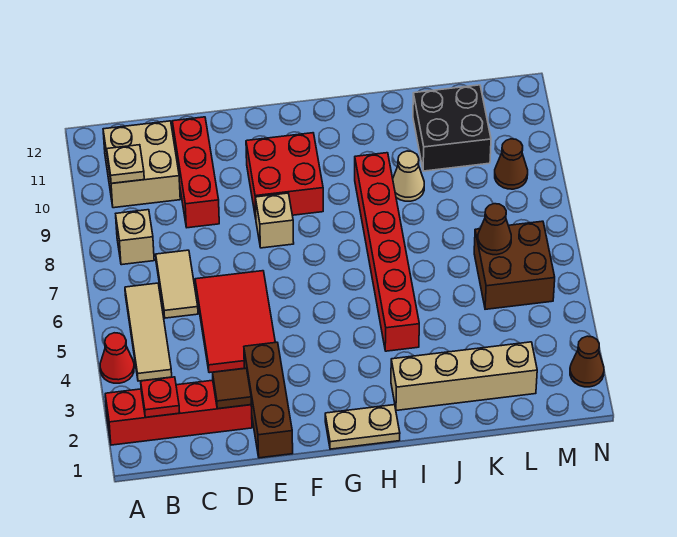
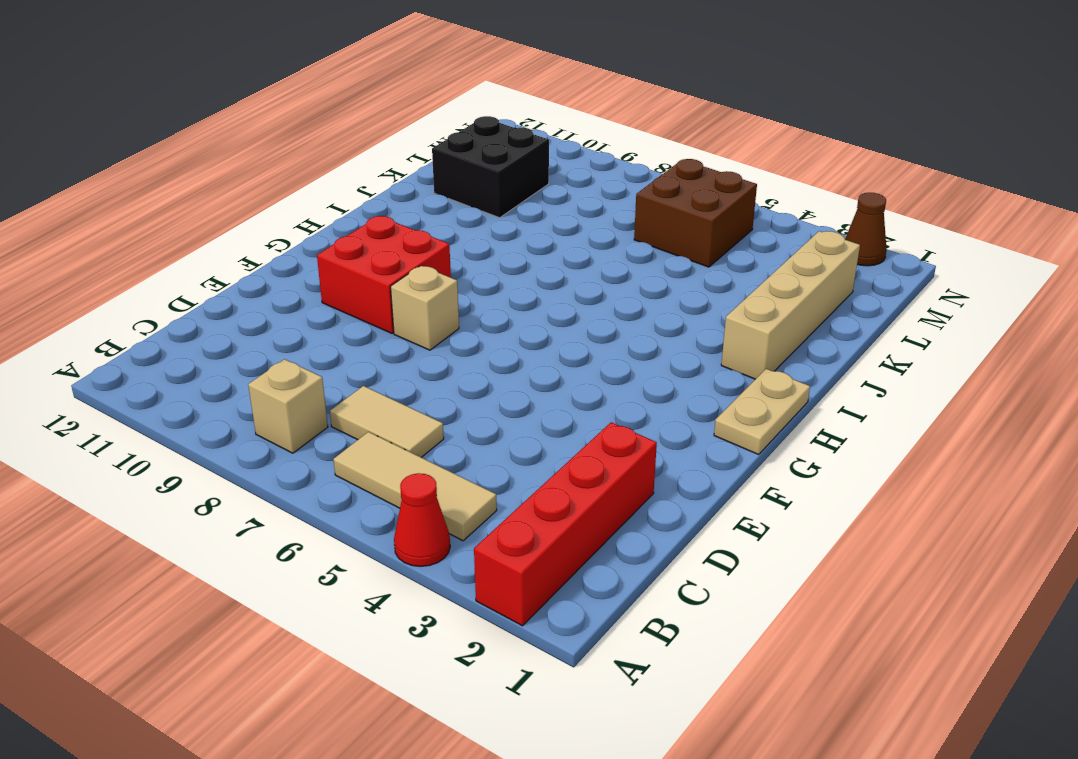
none -> tan brick B10:C11 level 1
none -> red tile D4:E6 level 1
none -> red brick D9:D11 level 1

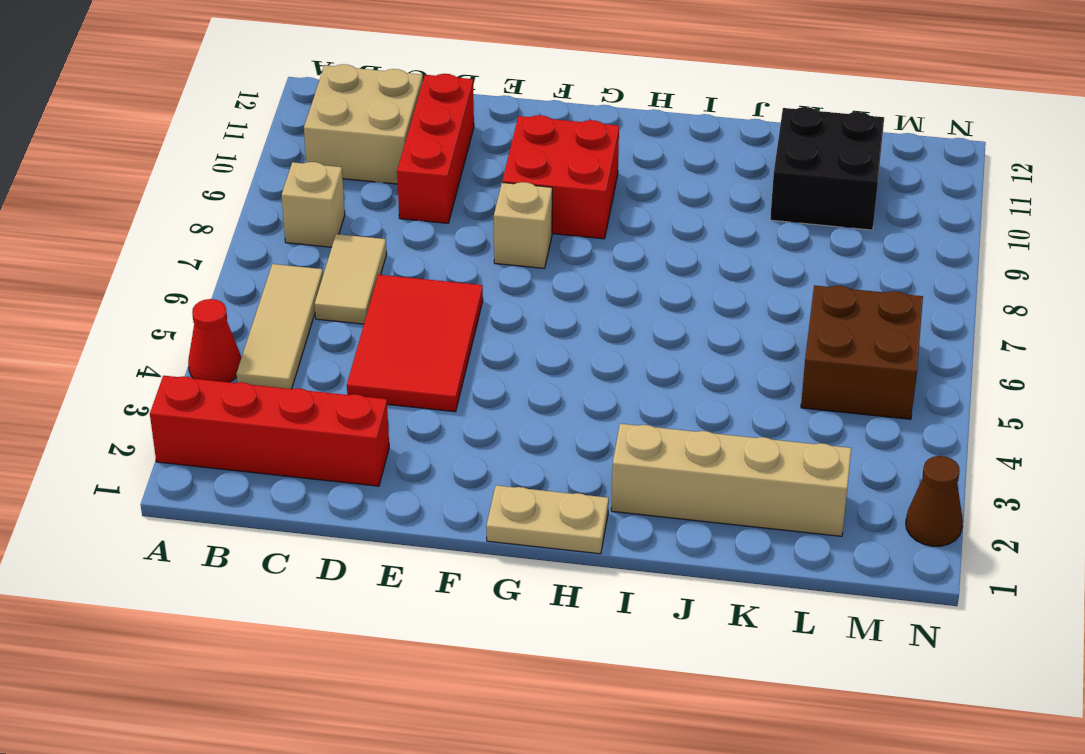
none -> brown brick E1:E3 level 1
none -> red brick I4:I9 level 1
none -> tan cone J9 level 1

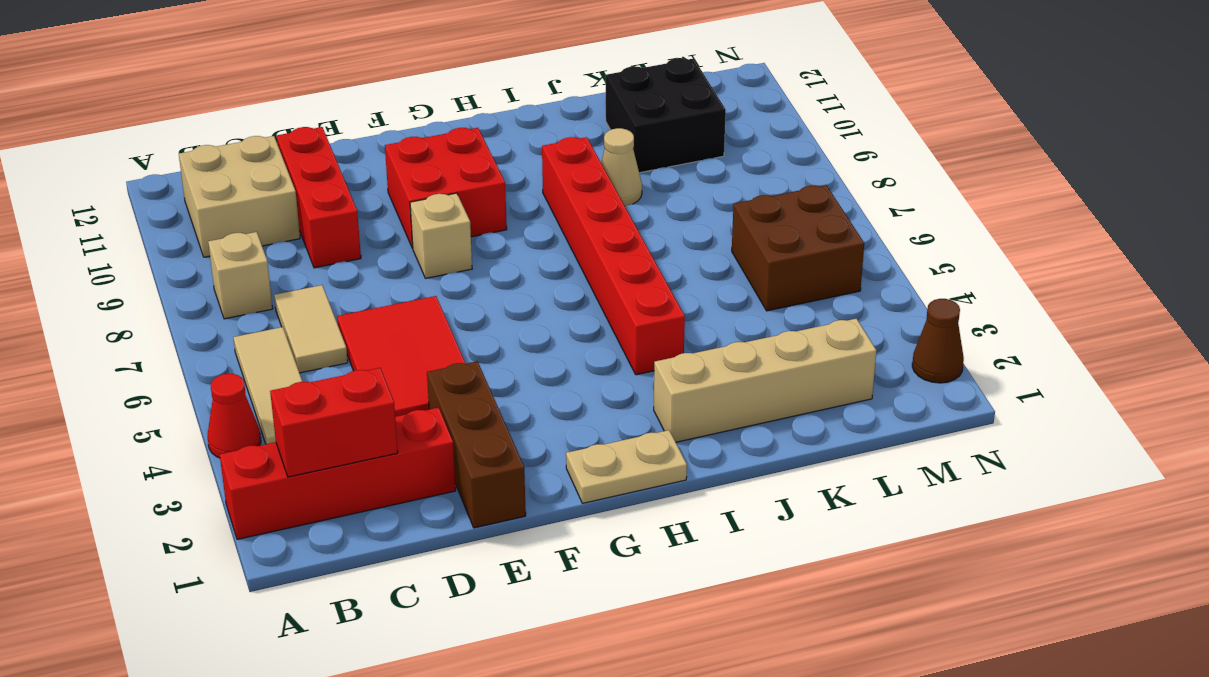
red brick B2:C2 level 2 -> red plate B2 level 2
none -> brown cone M9 level 1
none -> tan plate B10 level 2
none -> brown tile D2 level 2

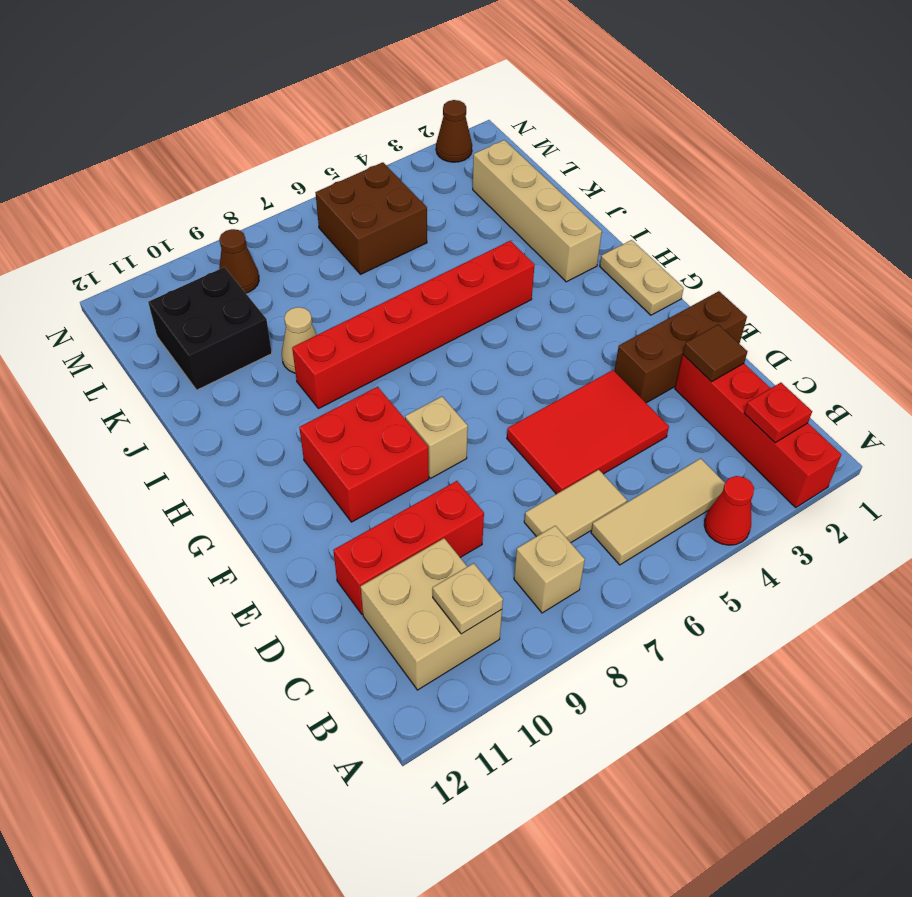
none -> brown cone L6 level 2

